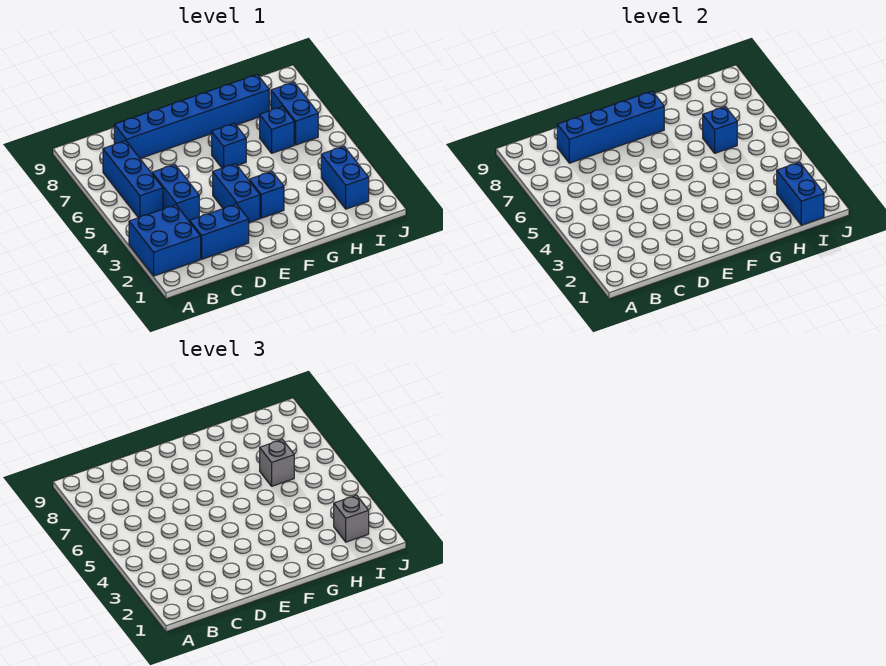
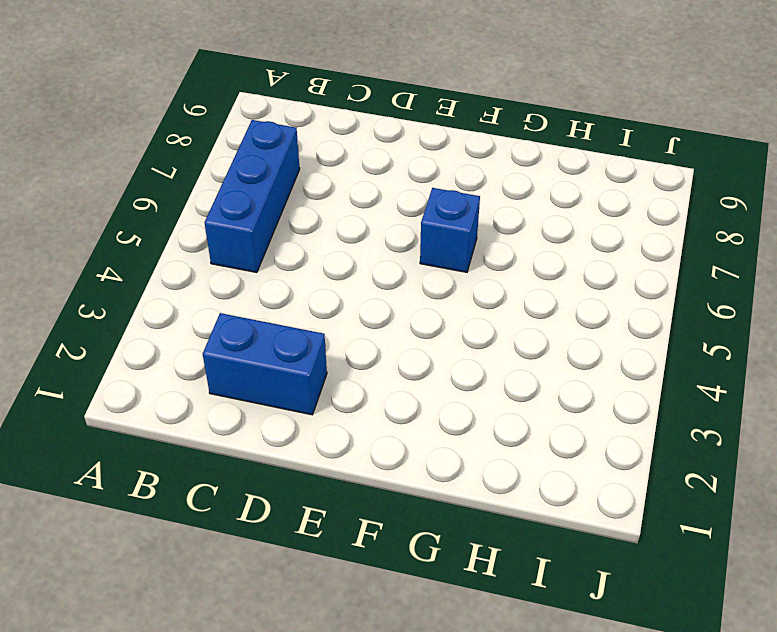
none -> blue brick A2:B3 level 1
none -> blue brick C4:C5 level 1
none -> blue brick C8:H8 level 1

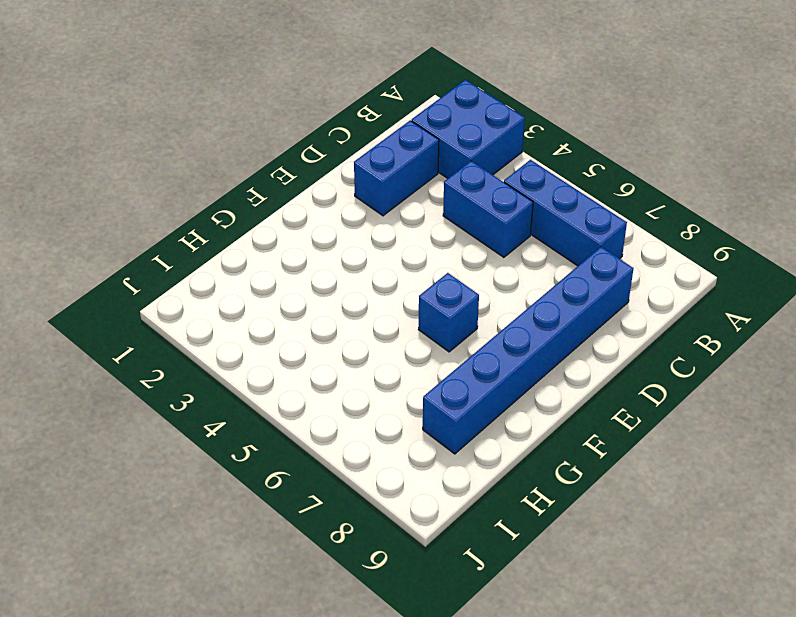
none -> blue brick E3:E4 level 1
none -> blue brick F3 level 1
none -> blue brick H6 level 1

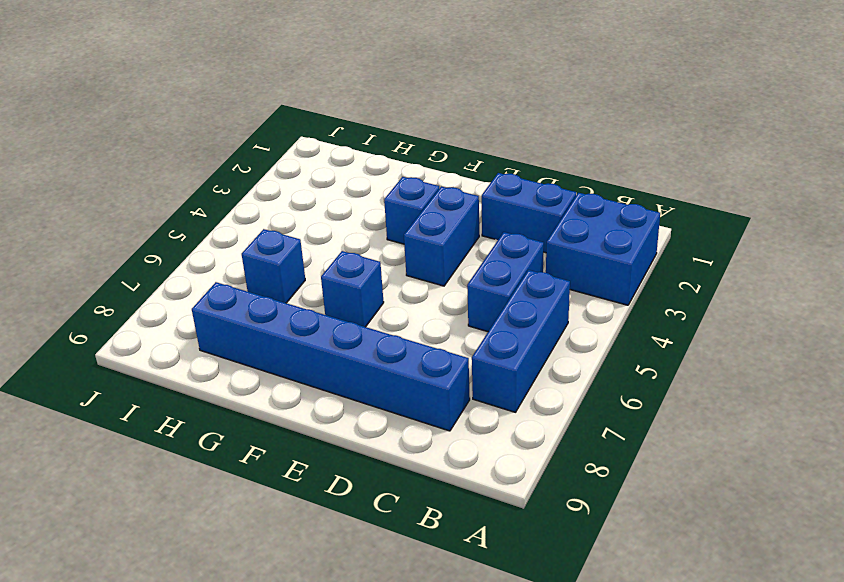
none -> blue brick I2:I3 level 1
none -> blue brick I6:I7 level 1
none -> blue brick C8:F8 level 2

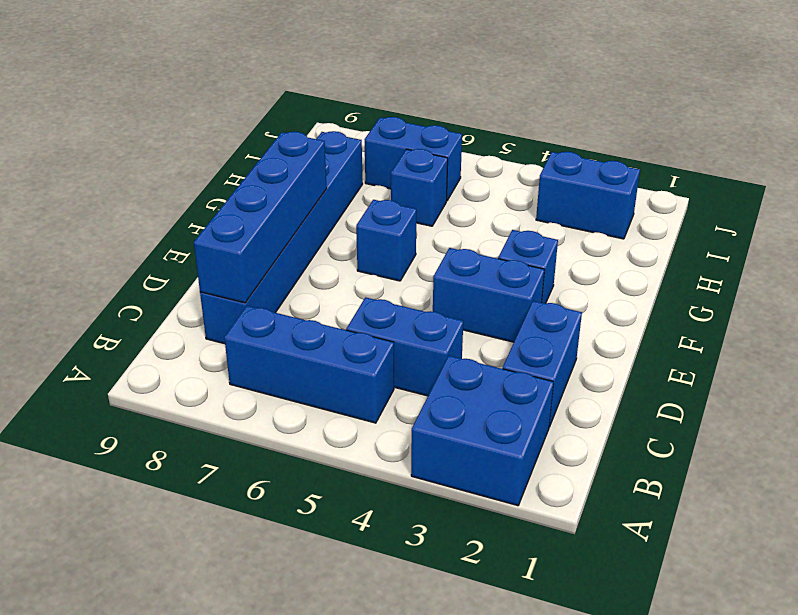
none -> blue brick H6 level 2
none -> blue brick I1:I2 level 2
none -> grey brick H6 level 3

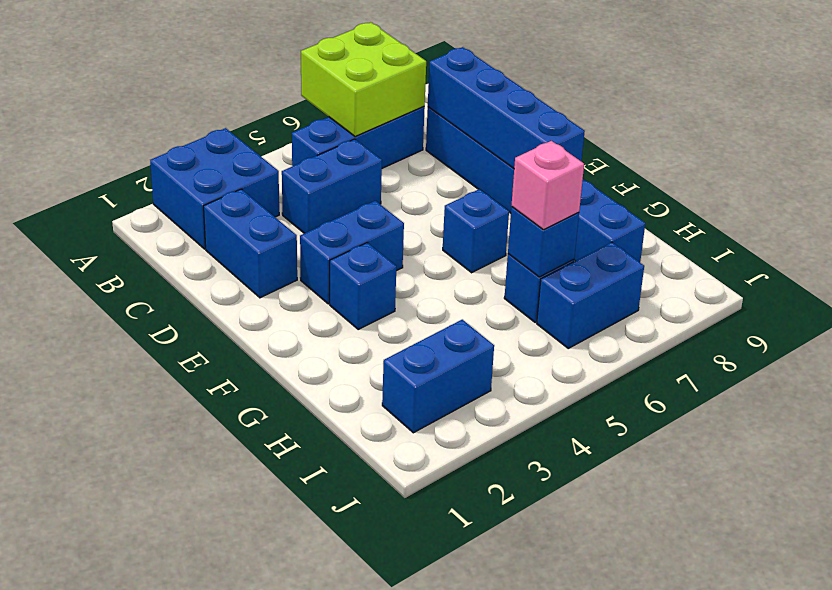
lime brick A6:B7 level 2 -> none
pink brick H6 level 3 -> grey brick H6 level 3
none -> blue brick I1:I2 level 2
none -> grey brick I2 level 3

